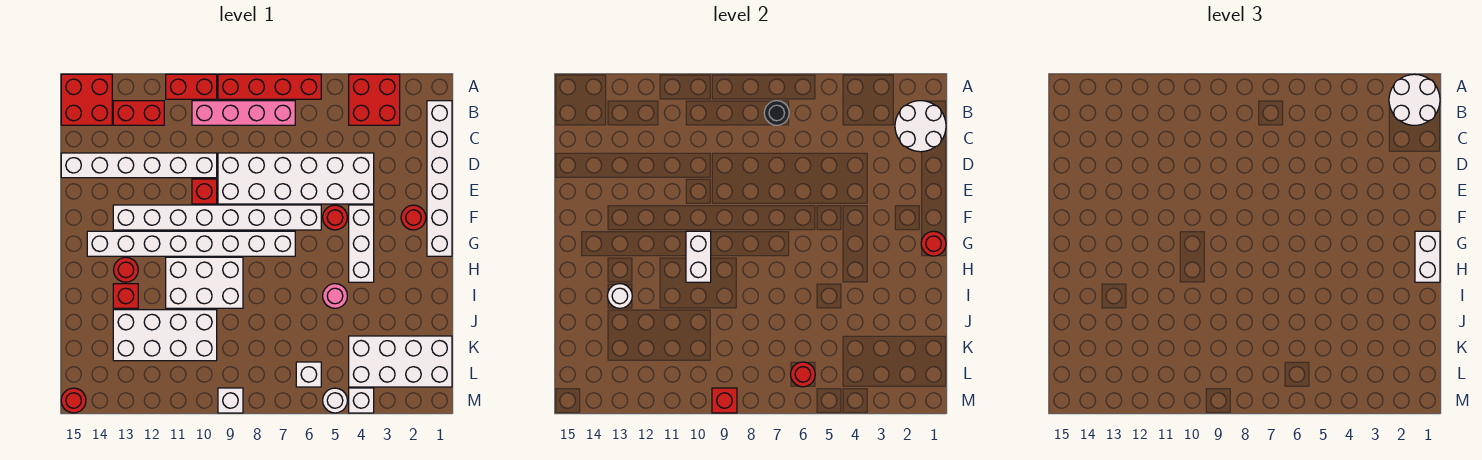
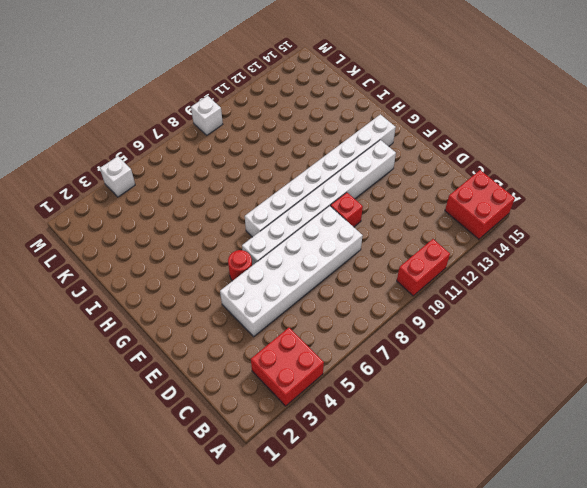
none -> red brick A6:A9 level 1
none -> white brick B1:G1 level 1
none -> pink brick B7:B10 level 1
none -> red brick B12:B13 level 1

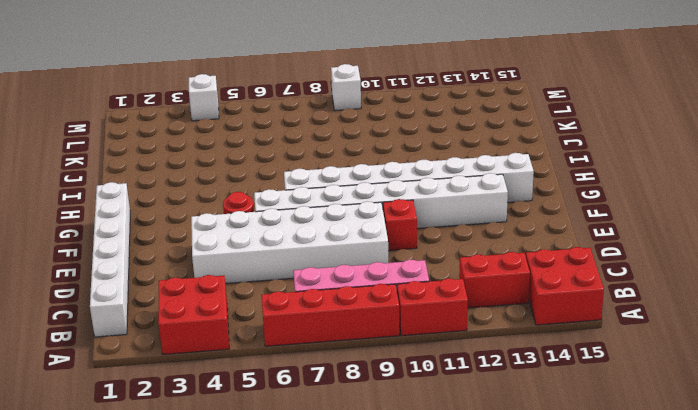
none -> white brick D10:D15 level 1
none -> red round brick F2 level 1
none -> white brick F4:H4 level 1
none -> white brick H9:I11 level 1

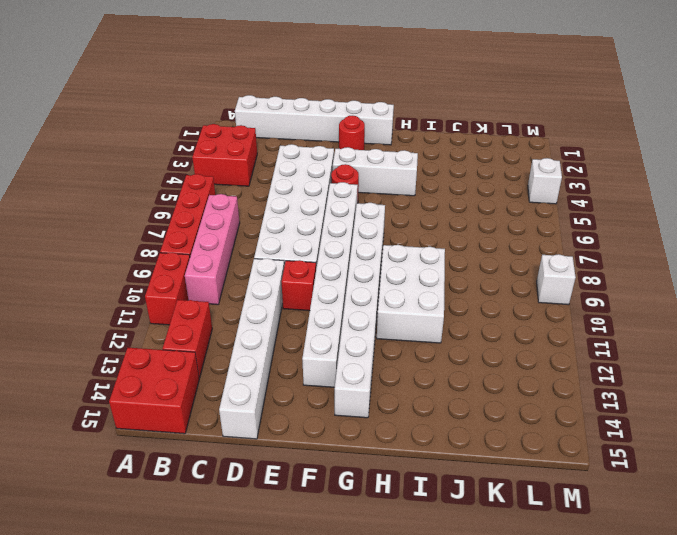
none -> red round brick H13 level 1
none -> pink round brick I5 level 1
none -> red brick I13 level 1
none -> white brick J10:K13 level 1

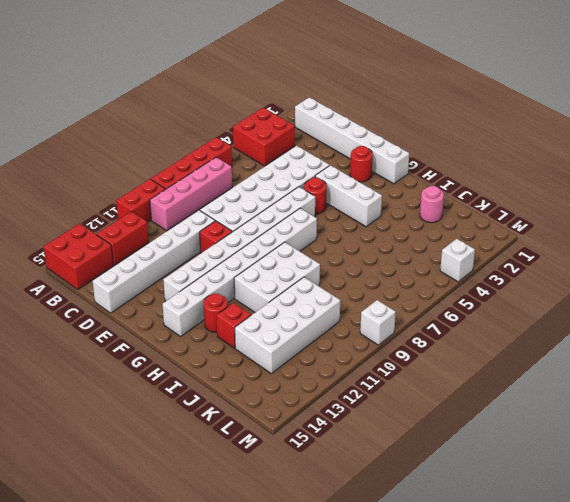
pink round brick J2 level 1 -> pink round brick I5 level 1
none -> white brick K1:L4 level 1
none -> white brick L6 level 1
none -> white round brick M5 level 1
none -> red round brick M15 level 1

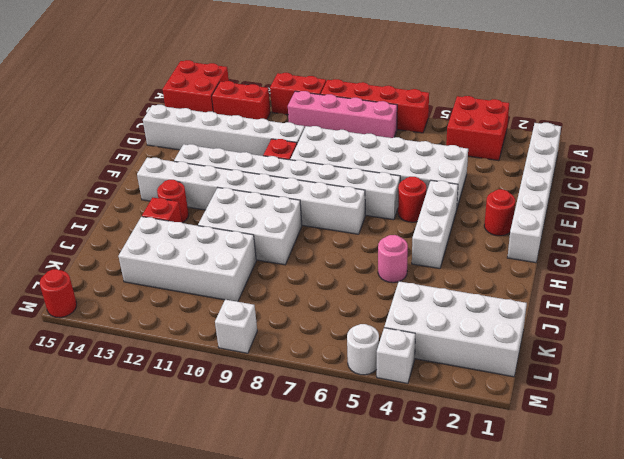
none -> white brick L6 level 1
none -> white round brick B1:C2 level 2
none -> black round brick B7 level 2
none -> red round brick G1 level 2

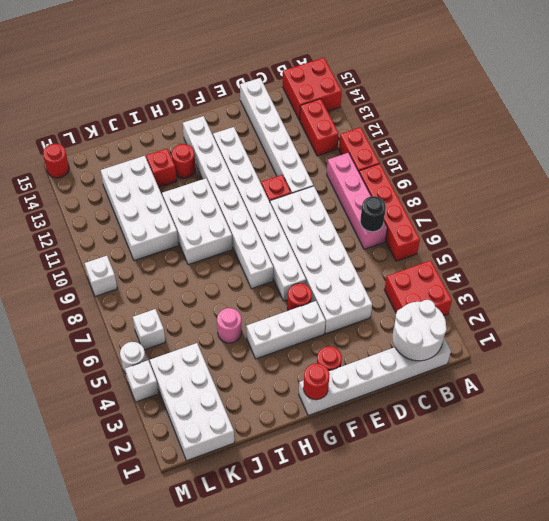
none -> white brick G10:H10 level 2
none -> white round brick I13 level 2
none -> red round brick L6 level 2
none -> red brick M9 level 2

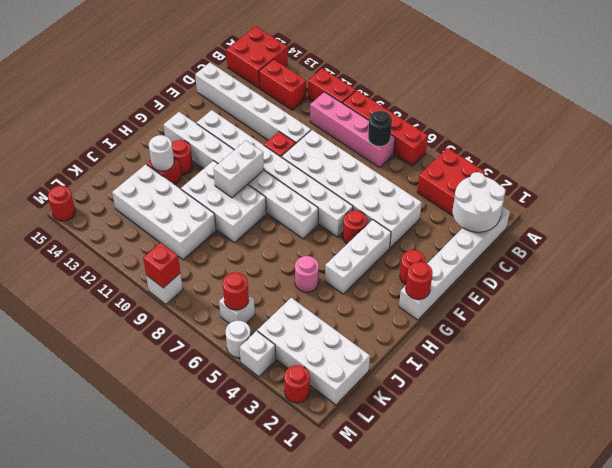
red round brick M2 level 1 -> none
none -> white round brick A1:B2 level 3
none -> white brick G1:H1 level 3

